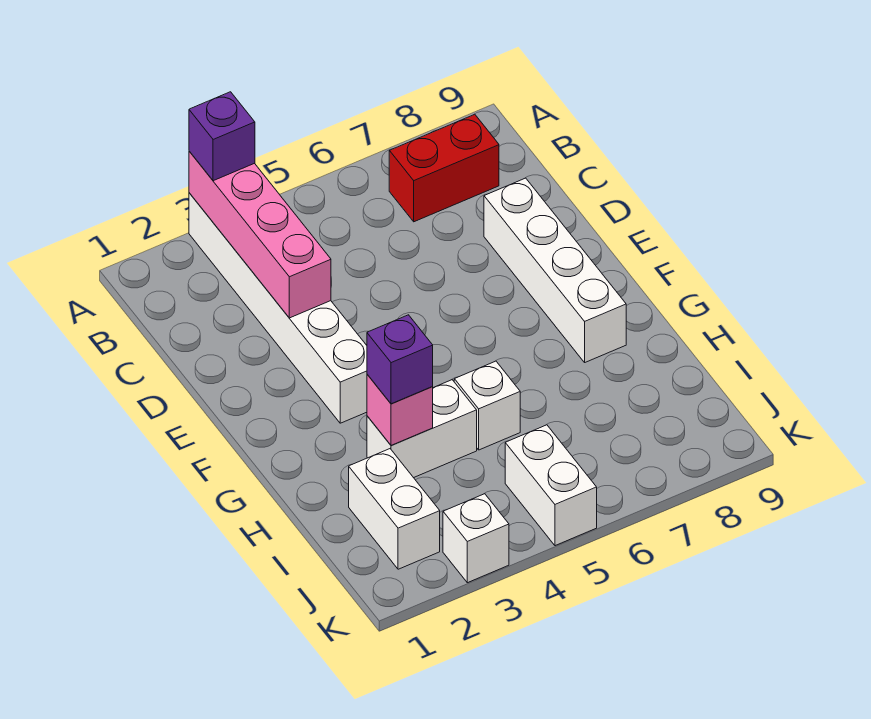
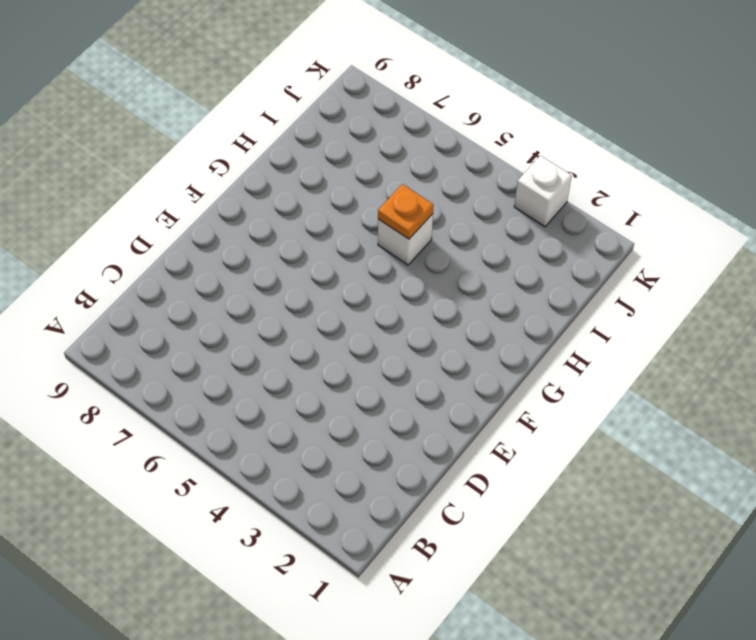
orange plate H5 level 2 -> none
none -> white brick A3:F3 level 1
none -> red brick B7:B8 level 1
none -> white brick D8:G8 level 1

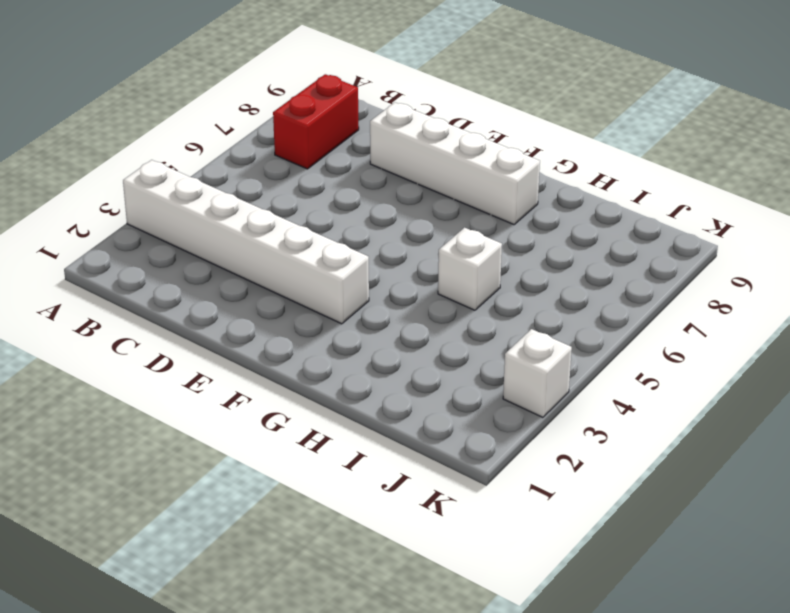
none -> white brick H3:H4 level 1
none -> white brick I2:J2 level 1
none -> white brick J5:K5 level 1

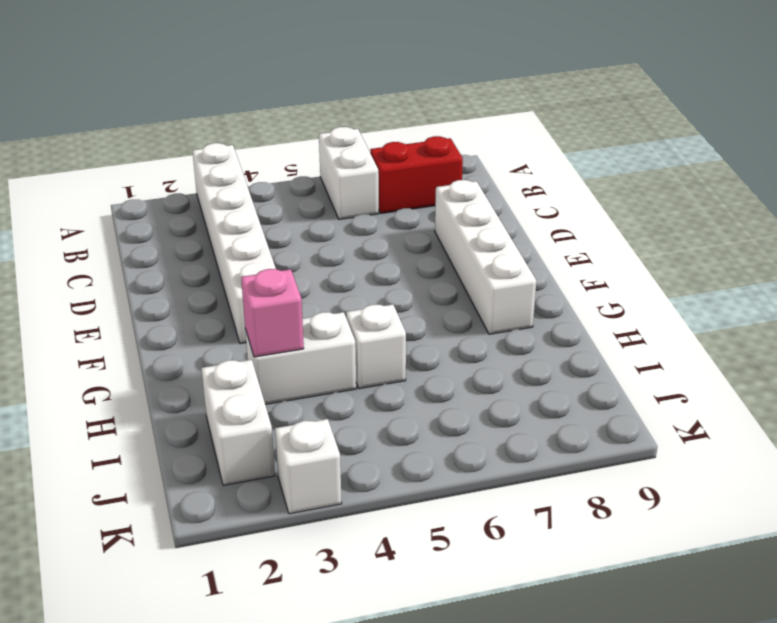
white brick A6:B6 level 1 -> white brick J5:K5 level 1
none -> pink brick A3:D3 level 2
none -> purple brick A3 level 3
none -> purple brick H3 level 3

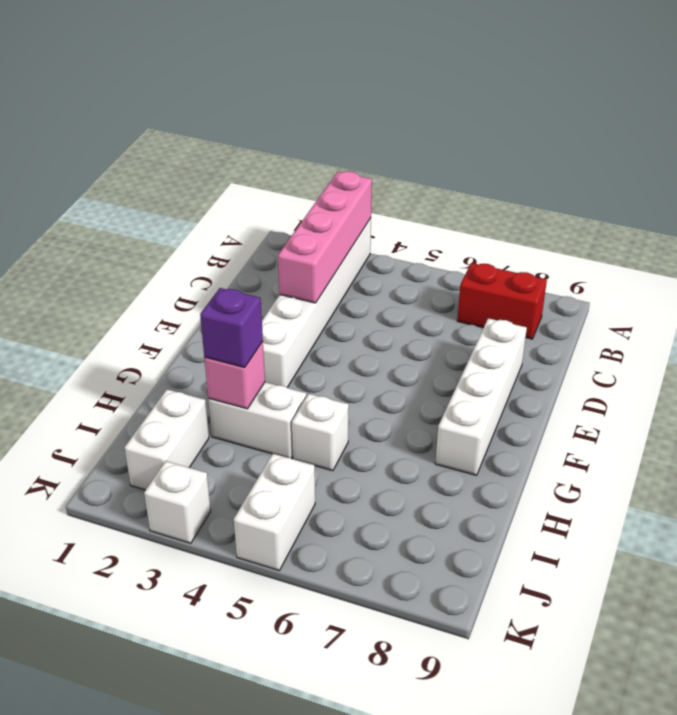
none -> purple brick A3 level 3

